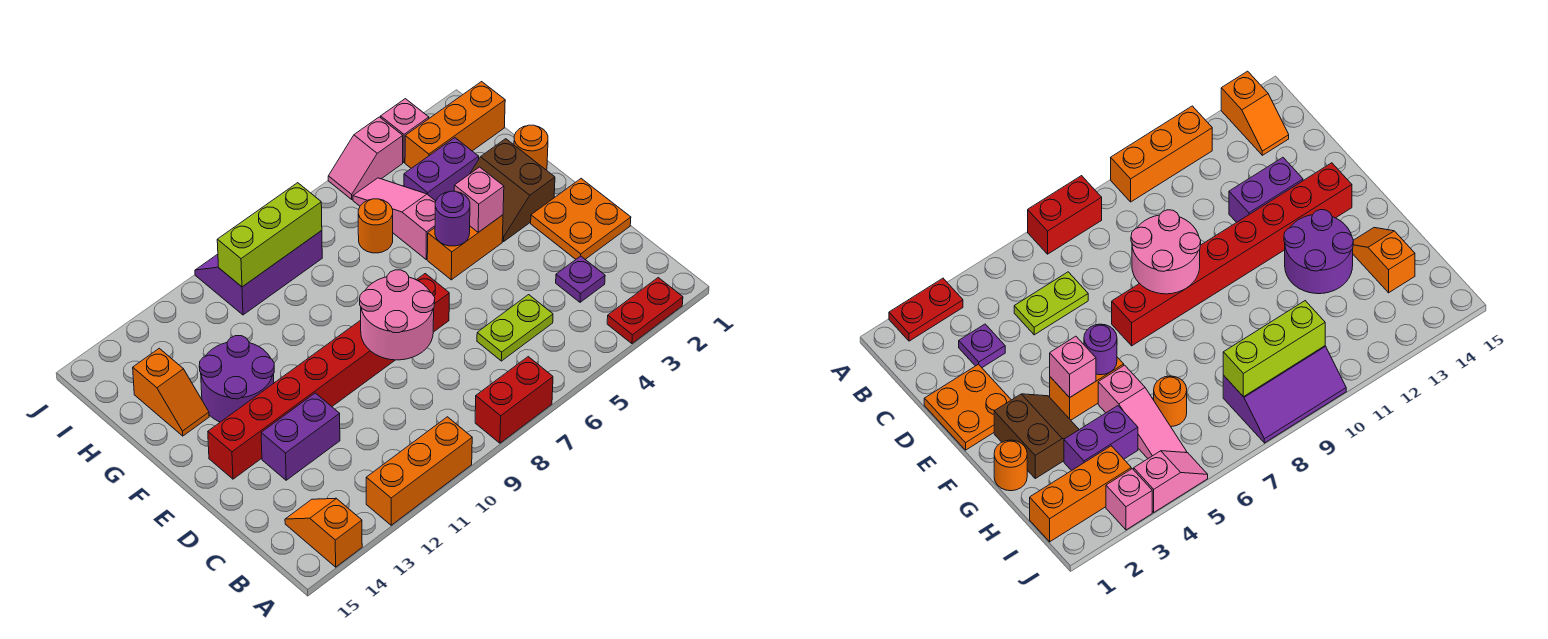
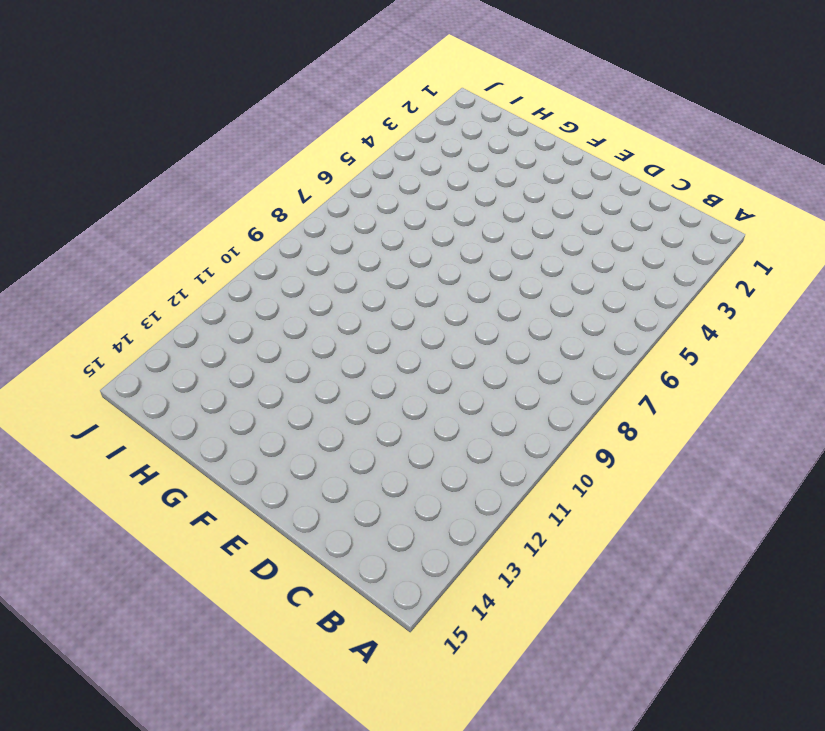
none -> red plate A2:A3 level 1
none -> red brick A7:A8 level 1
none -> orange brick A10:A12 level 1

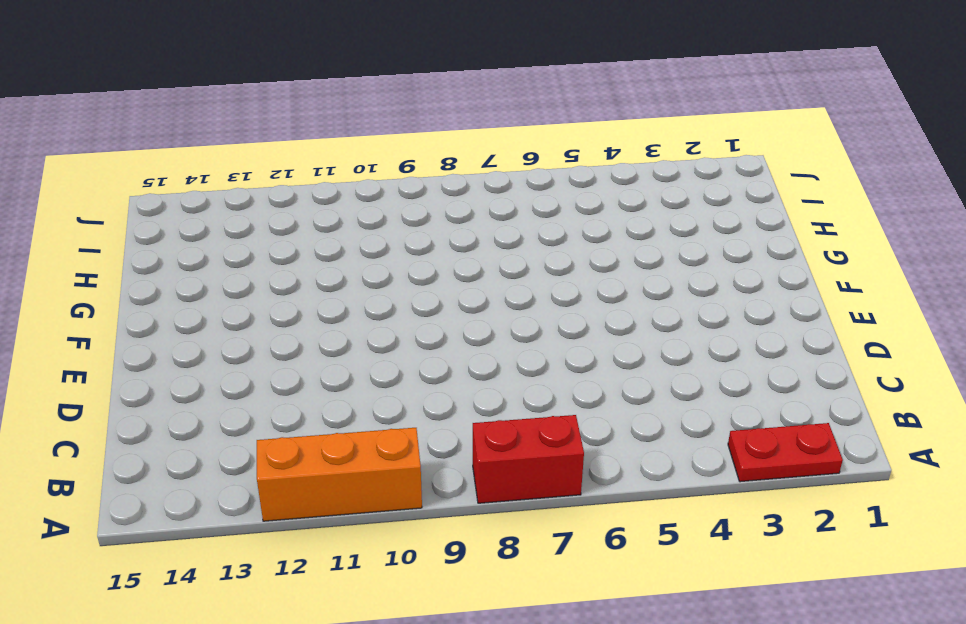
none -> orange slope A14:B14 level 1 top A
none -> purple plate C3 level 1
none -> lime plate C5:C6 level 1

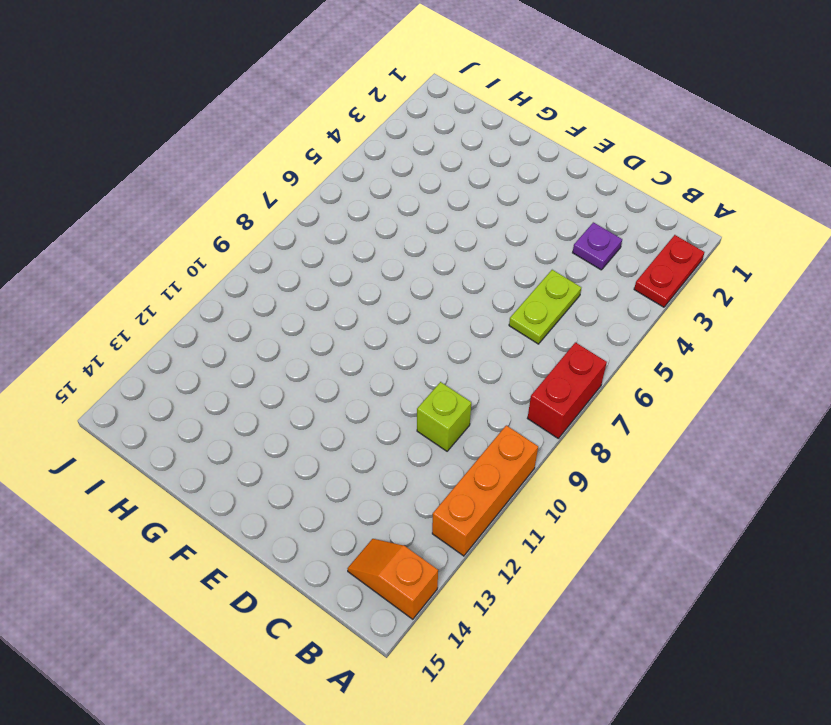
lime brick C10 level 1 -> none
none -> orange plate D1:E2 level 1
none -> purple brick D12:D13 level 1
none -> red brick E7:E14 level 1

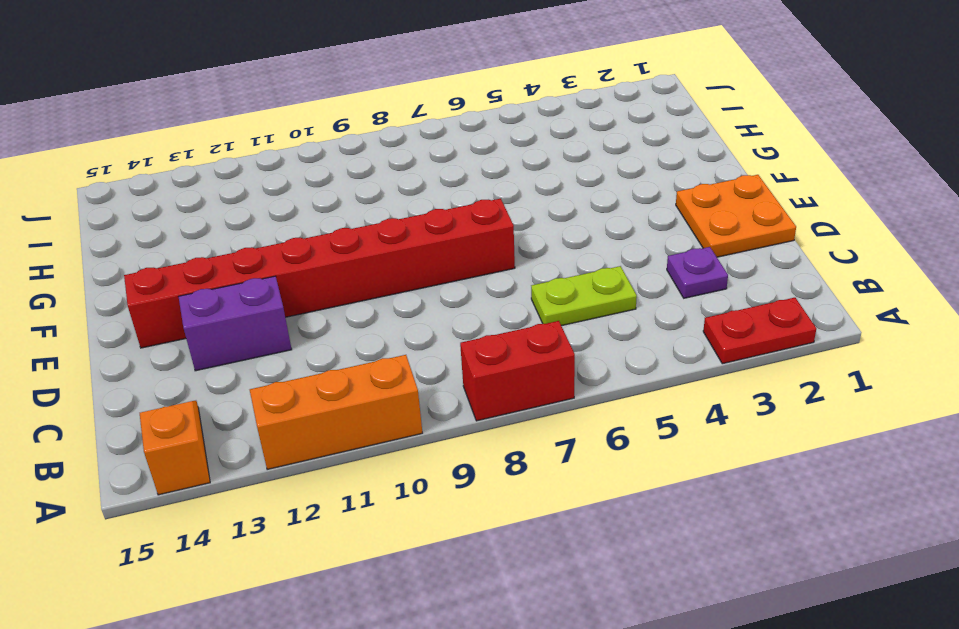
none -> brown slope F2:G3 level 1 top 2
none -> orange brick F4:F5 level 1
none -> purple round brick F12:G13 level 1

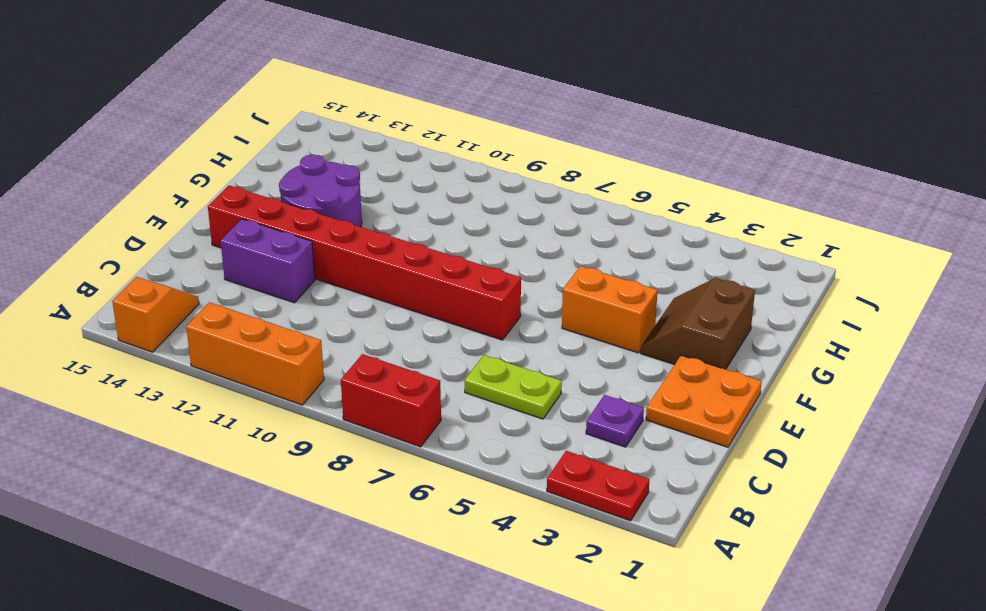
none -> orange round brick G1 level 1
none -> pink slope G5:I5 level 1 top G
none -> orange slope G14:H14 level 1 top H

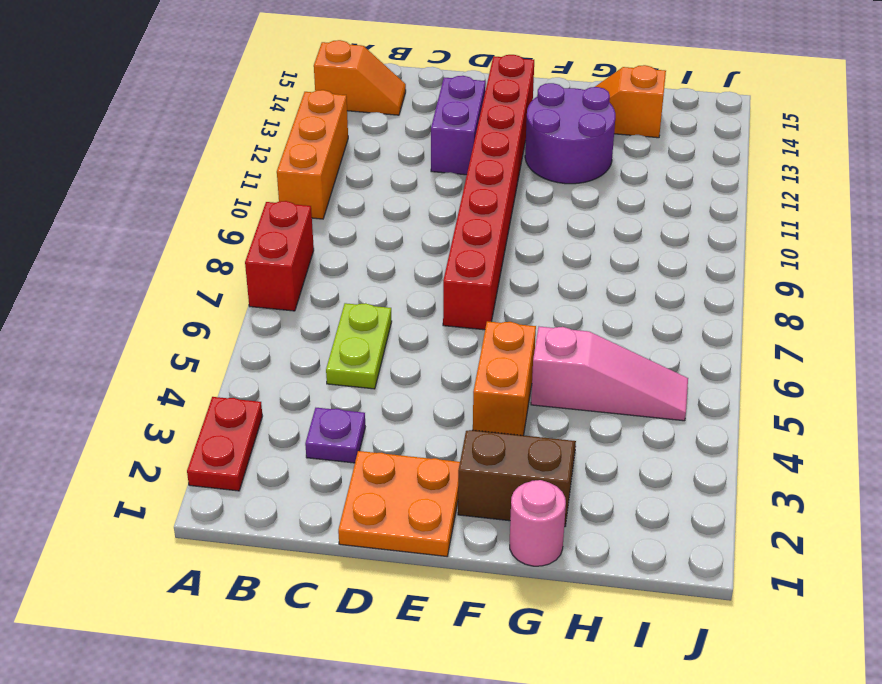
pink round brick G1 level 1 -> orange round brick G1 level 1
none -> purple brick H3:H4 level 1
none -> orange round brick H6 level 1
none -> orange brick I1:I3 level 1

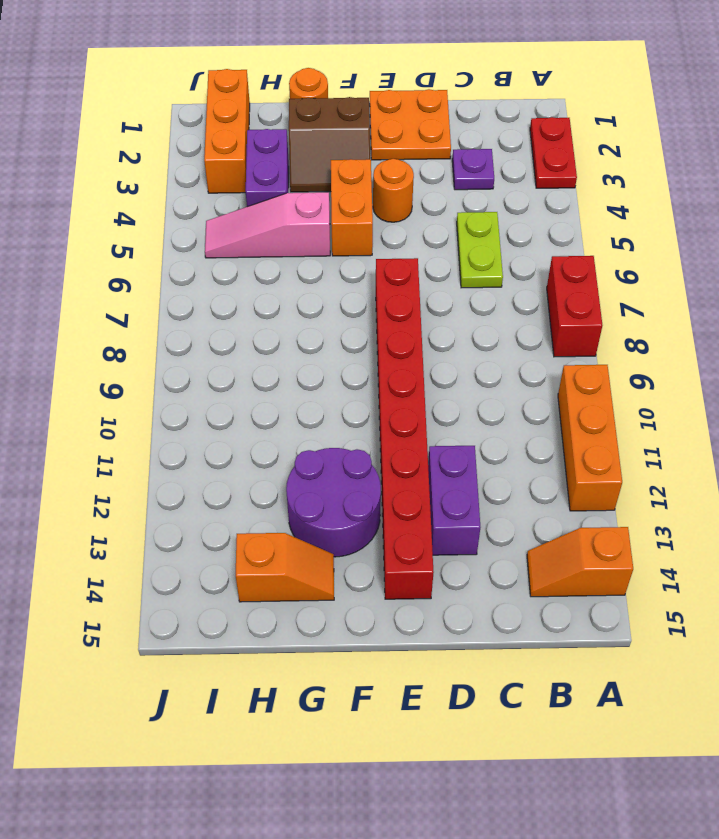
orange round brick E4 level 1 -> orange round brick H6 level 1
none -> purple slope I8:J10 level 1 top I
none -> pink brick J3 level 1
none -> pink slope J4:J5 level 1 top 4

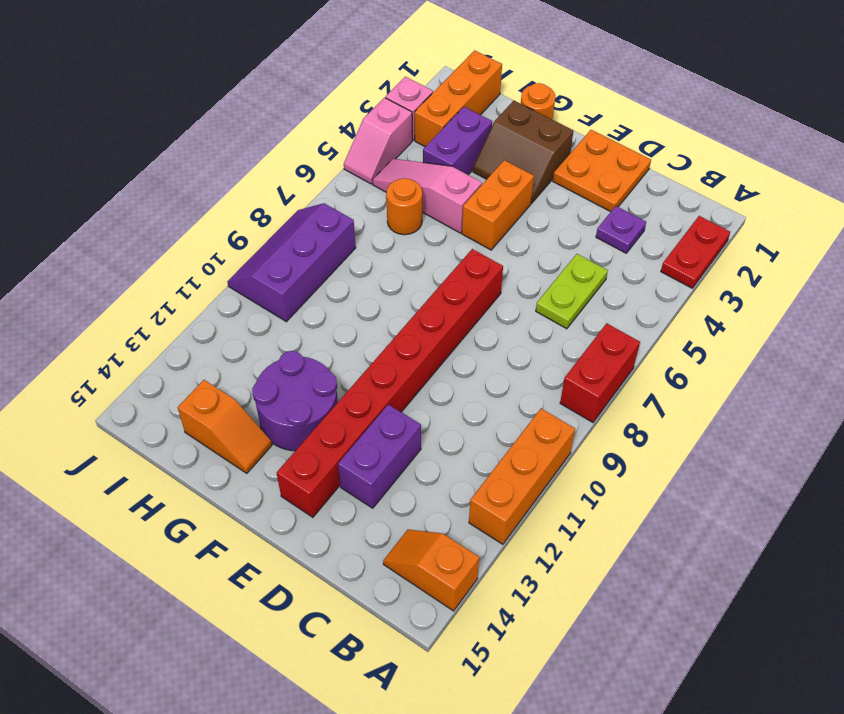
none -> pink round brick D8:E9 level 2
none -> pink brick F4 level 2
none -> purple round brick F5 level 2

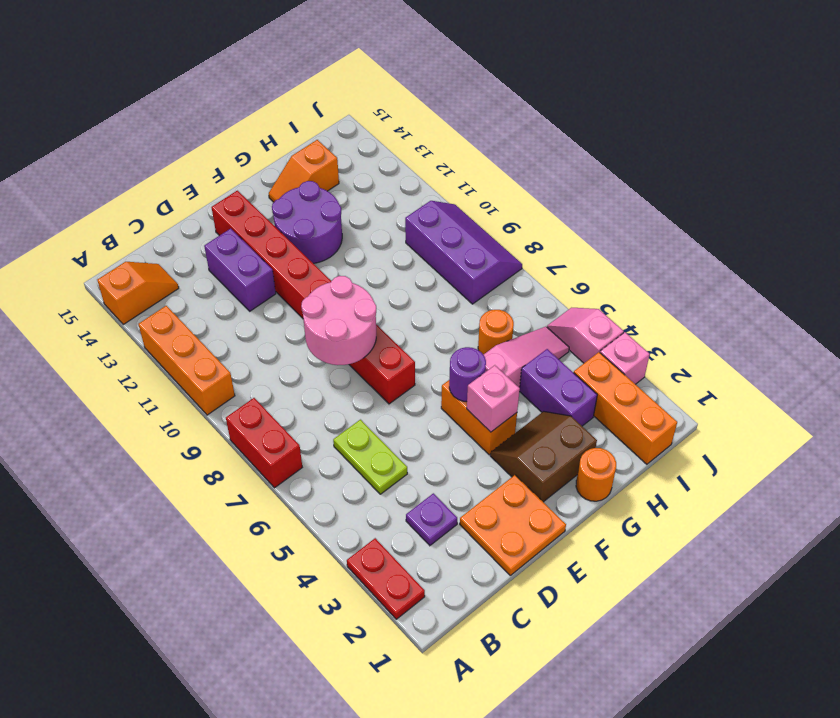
none -> lime brick I8:I10 level 2

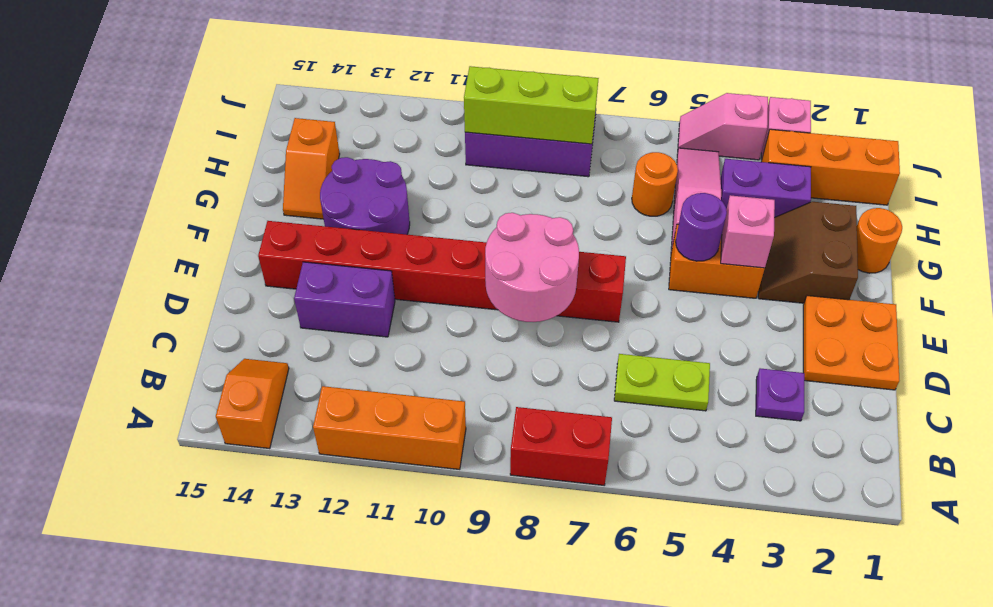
none -> red plate A2:A3 level 1

